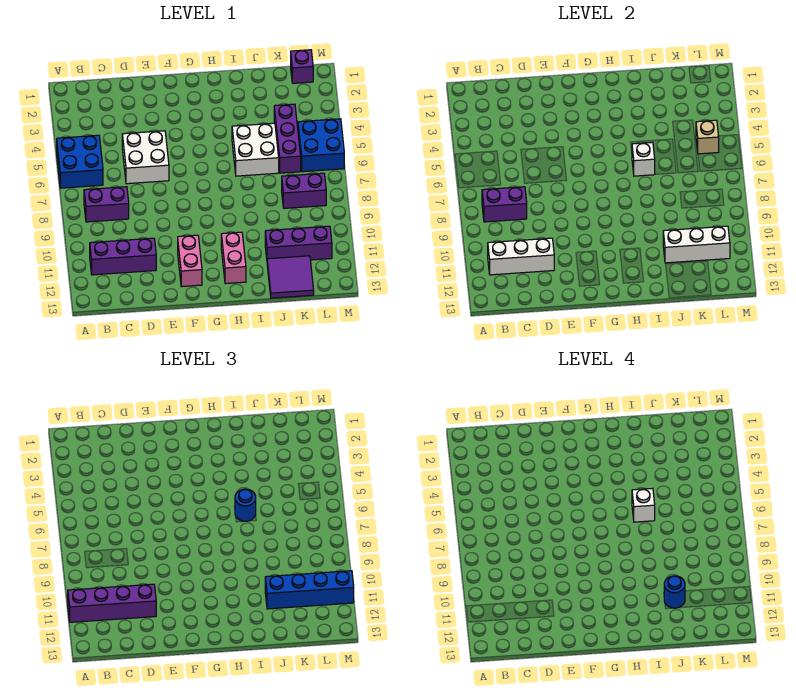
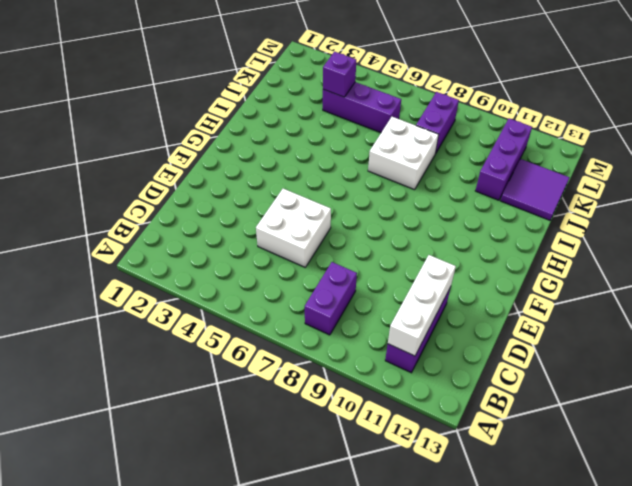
white brick I7:J8 level 1 -> white brick I5:J6 level 1
purple brick K4 level 2 -> purple brick L1 level 1
none -> blue brick A5:B6 level 1
none -> pink brick F11:F12 level 1
none -> pink brick H11:H12 level 1

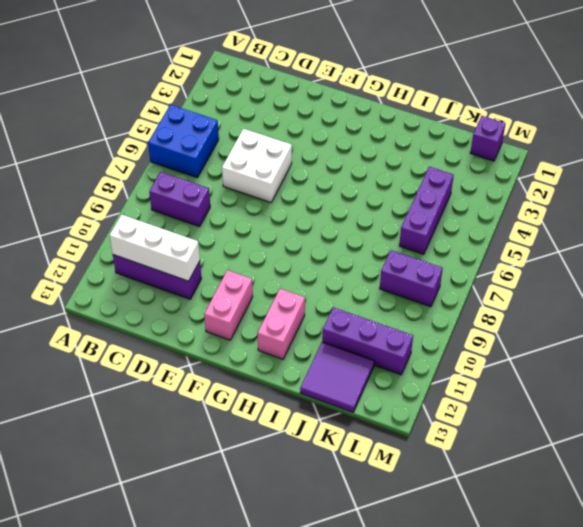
none -> white brick I5:J6 level 1
none -> blue brick L5:M6 level 1
none -> purple brick B8:C8 level 2

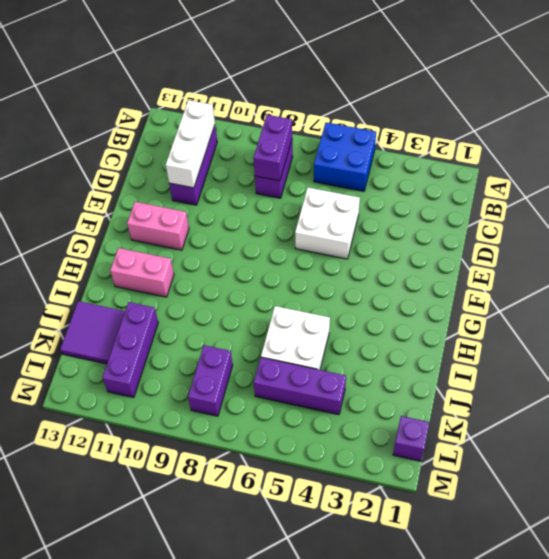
none -> blue brick L5:M6 level 1
none -> white brick I6 level 2
none -> white brick J11:L11 level 2

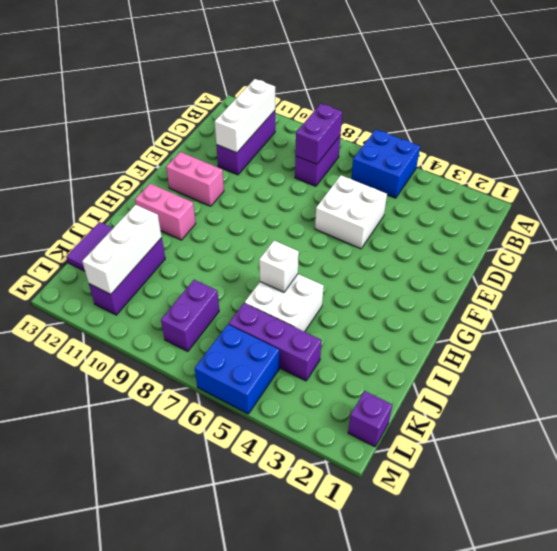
none -> tan brick L5 level 2
none -> purple brick A11:D11 level 3
none -> blue round brick I6 level 3

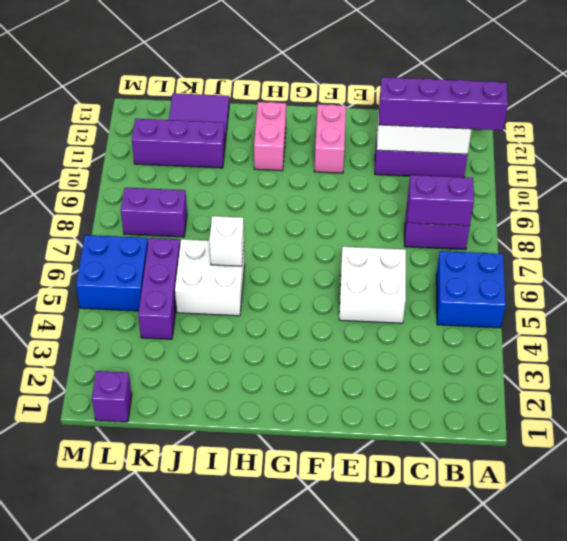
none -> white brick J11:L11 level 2
none -> tan brick L5 level 2
none -> blue round brick I6 level 3

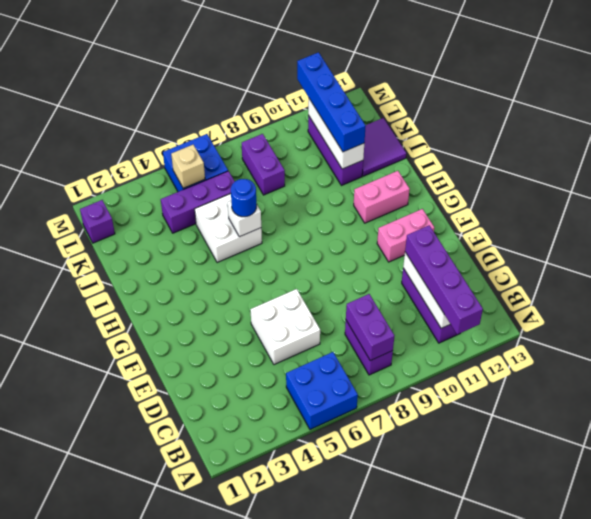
none -> white brick I6 level 4
none -> blue round brick J11 level 4

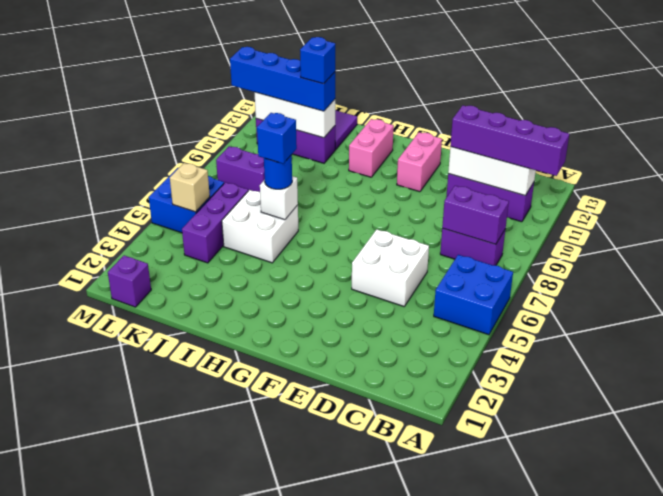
blue brick I6 level 4 -> white brick I6 level 4
blue brick J11 level 4 -> blue round brick J11 level 4

